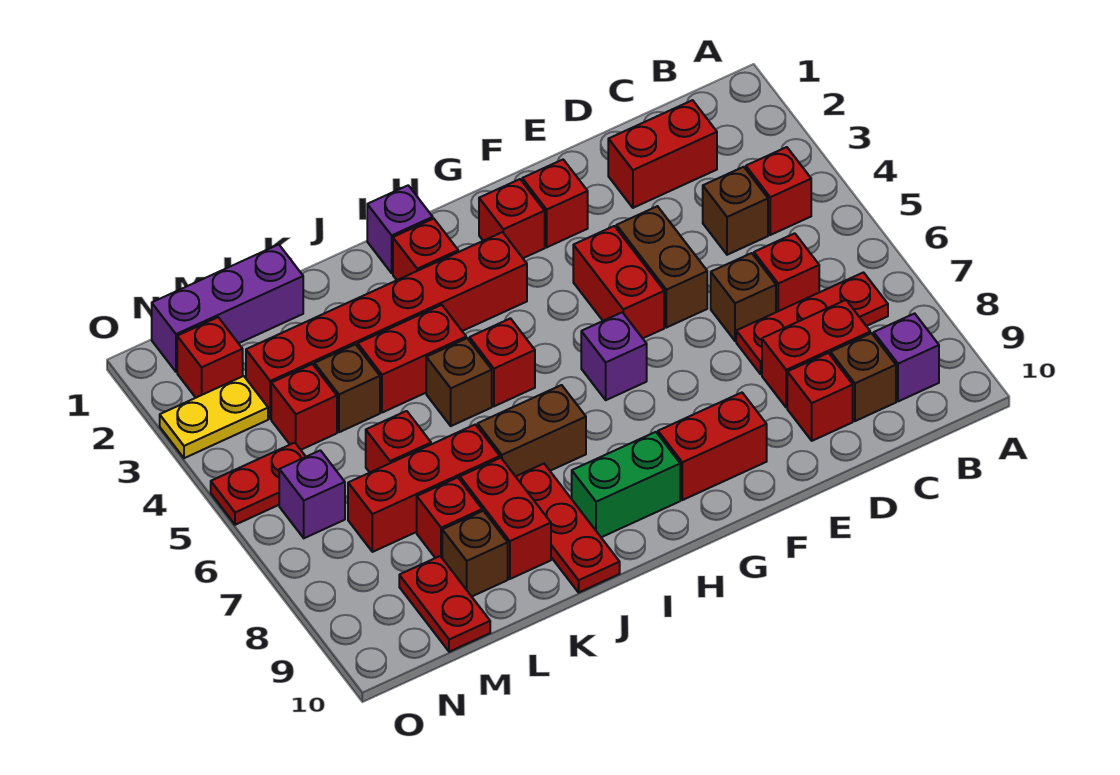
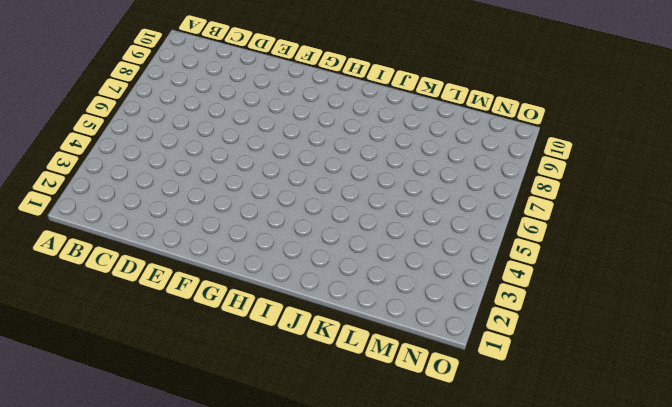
none -> red brick B4 level 1
none -> red plate B7:D7 level 1
none -> purple brick B9 level 1
none -> red brick C2:D2 level 1

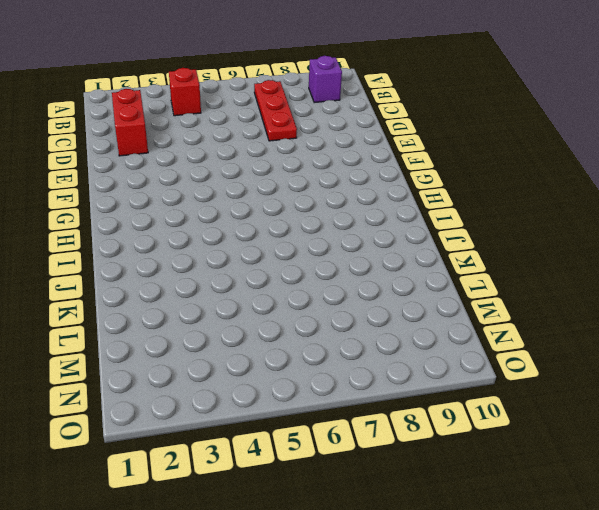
none -> brown brick C4 level 1
none -> red brick C6 level 1
none -> red brick C8:D8 level 1
none -> brown brick C9 level 1

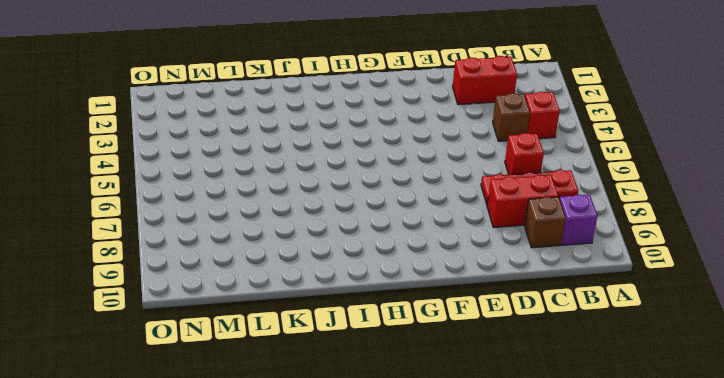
none -> brown brick D6 level 1
none -> red brick D9 level 1
none -> brown brick E4:E5 level 1
none -> red brick F2 level 1

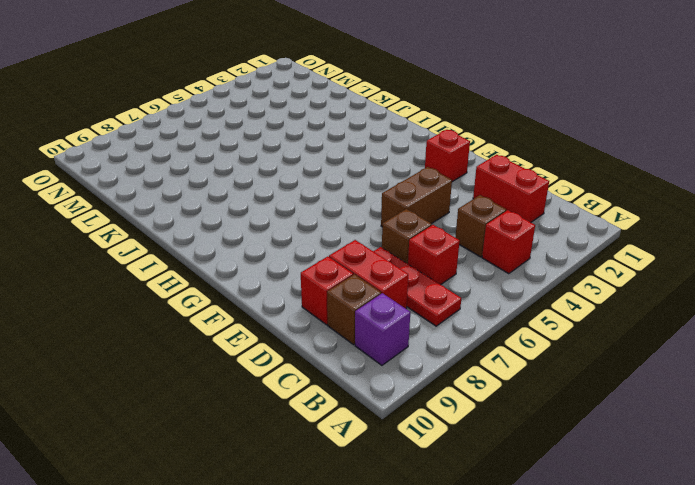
none -> red brick F4:F5 level 1
none -> red brick F9:G9 level 1
none -> red brick G2 level 1
none -> purple brick G6 level 1

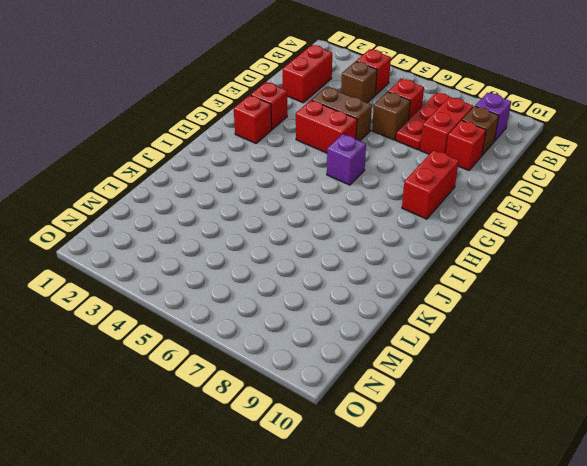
none -> red brick H3:M3 level 1
none -> green brick H9:I9 level 1
none -> purple brick I1 level 1
none -> red brick I2 level 1

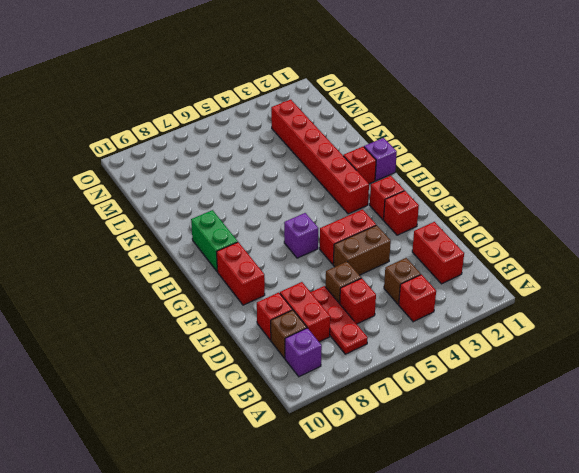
none -> red brick I5 level 1
none -> brown brick I7:J7 level 1
none -> red brick J4:K4 level 1
none -> brown brick J5 level 1

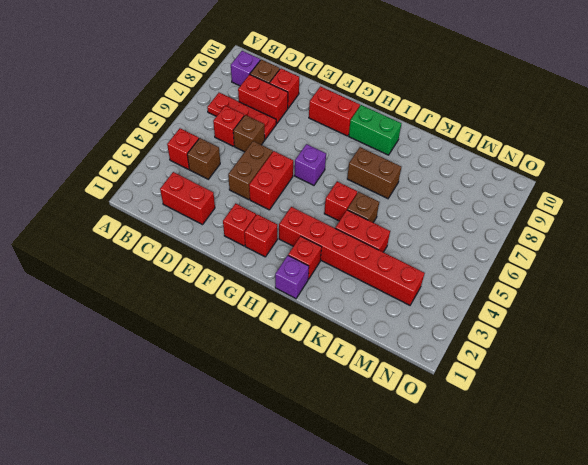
none -> red plate J8:J10 level 1
none -> red brick K7:M7 level 1
none -> red brick K8:K9 level 1
none -> purple brick L1:N1 level 1

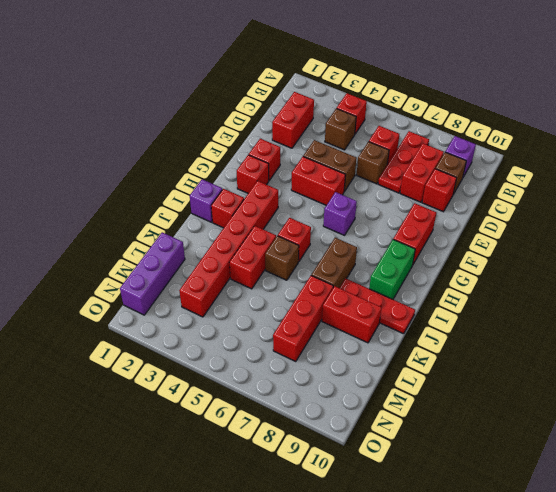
none -> brown brick L4 level 1
none -> red brick L6 level 1
none -> red brick L8 level 1
none -> brown brick L9 level 1

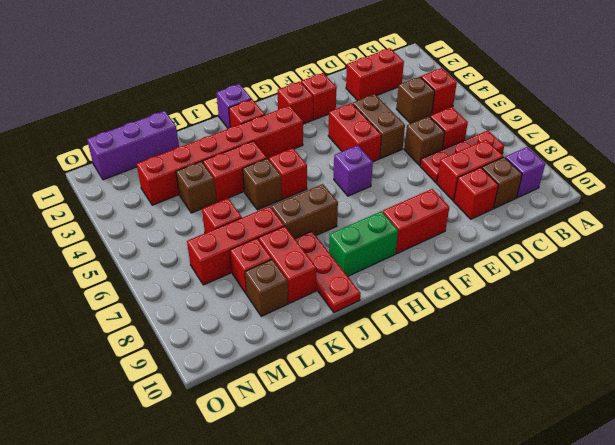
none -> red brick M4 level 1
none -> red plate M9:M10 level 1
none -> red brick N2 level 1
none -> yellow plate N3:O3 level 1

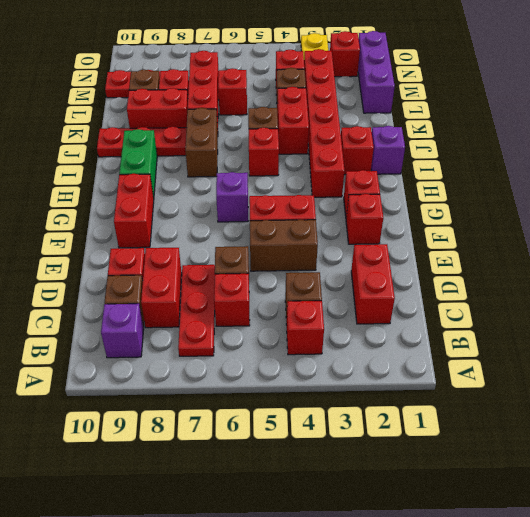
none -> red plate N5:O5 level 1
none -> purple brick N6 level 1

